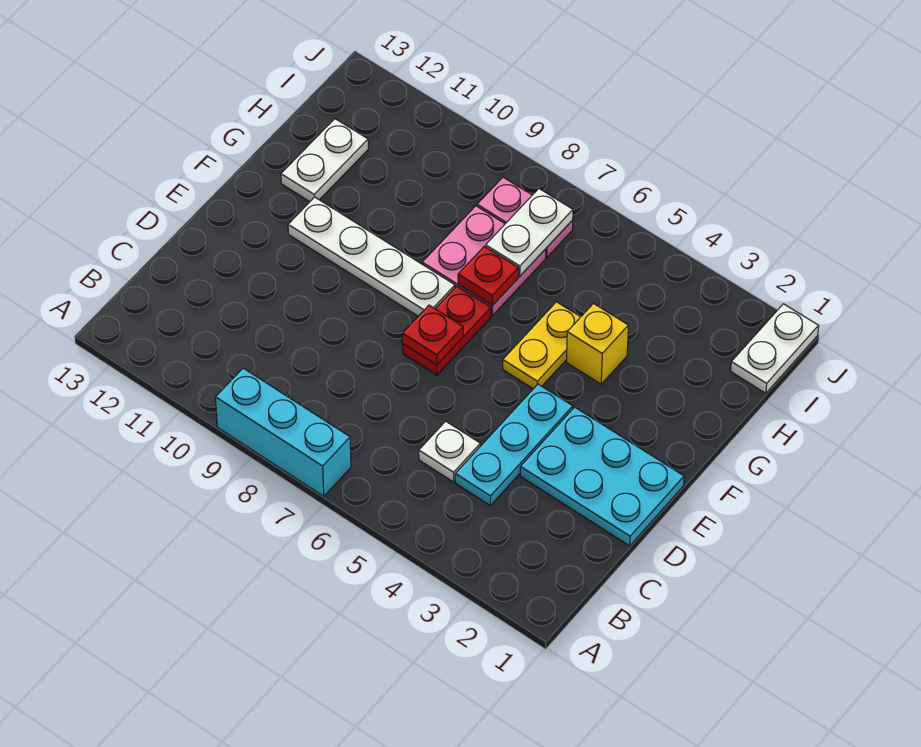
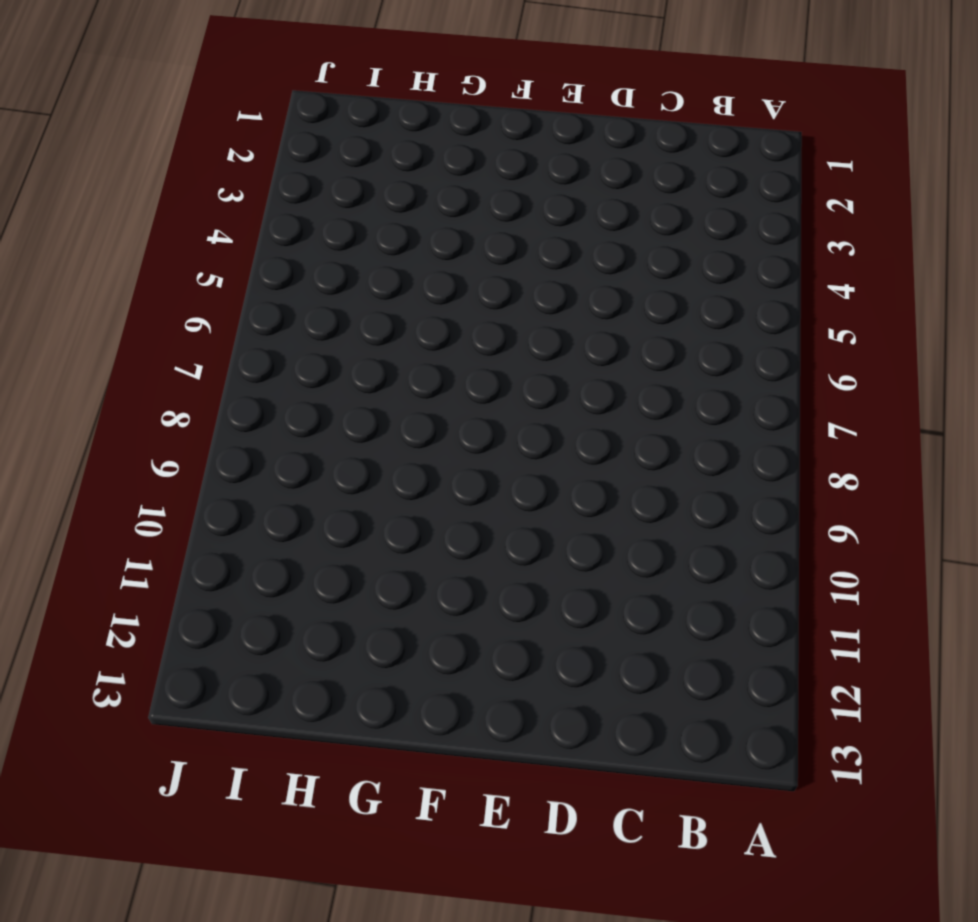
none -> cyan brick A7:A9 level 1
none -> cyan plate C4:E4 level 1
none -> white plate C5 level 1

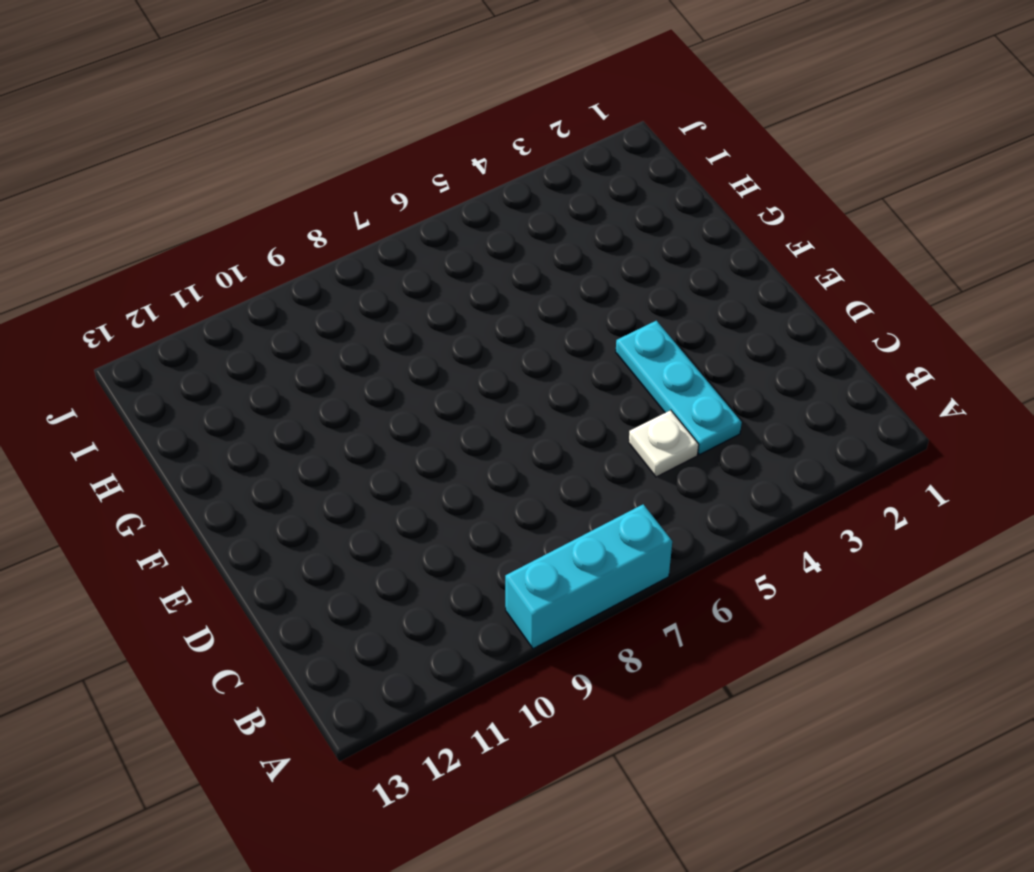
none -> cyan plate D1:E3 level 1
none -> red plate E7:F7 level 1
none -> yellow plate F5:G5 level 1

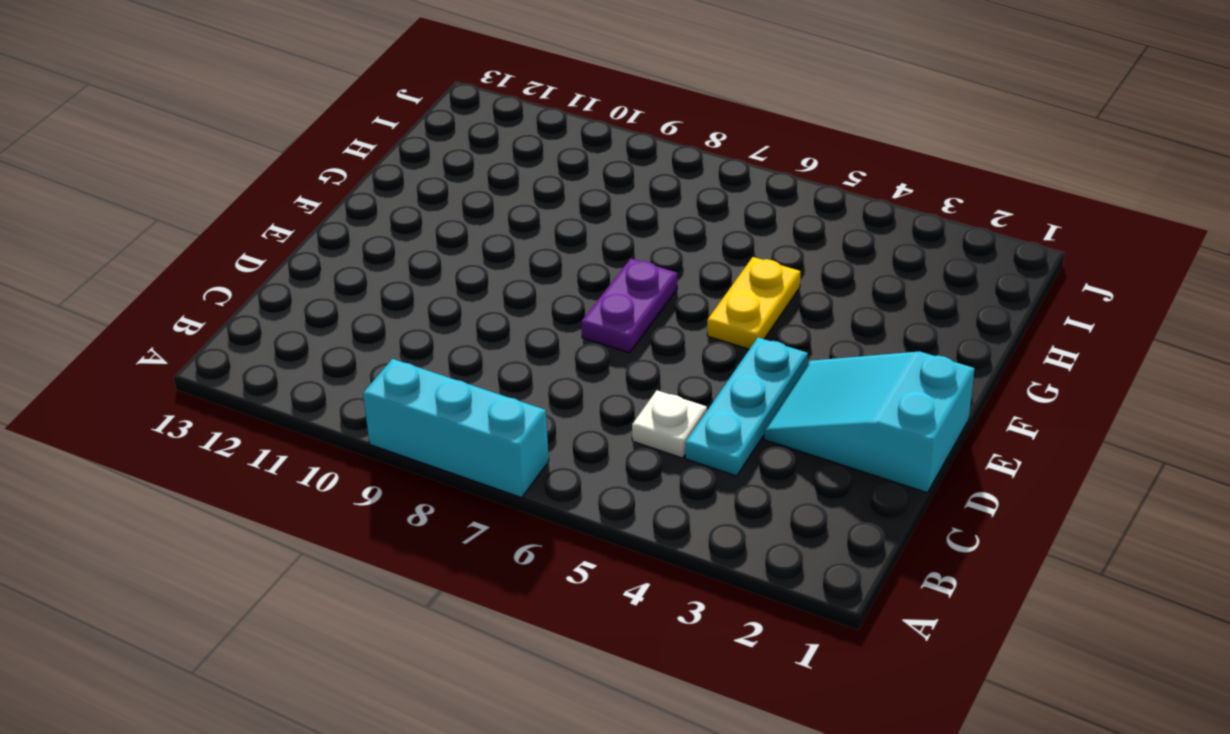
cyan slope D1:E3 level 1 top 1 -> cyan plate D1:E3 level 1
purple plate E7:F7 level 1 -> red plate E7:F7 level 1
none -> white plate F8:F11 level 1
none -> yellow brick G4 level 1
none -> pink plate G7:H8 level 1

